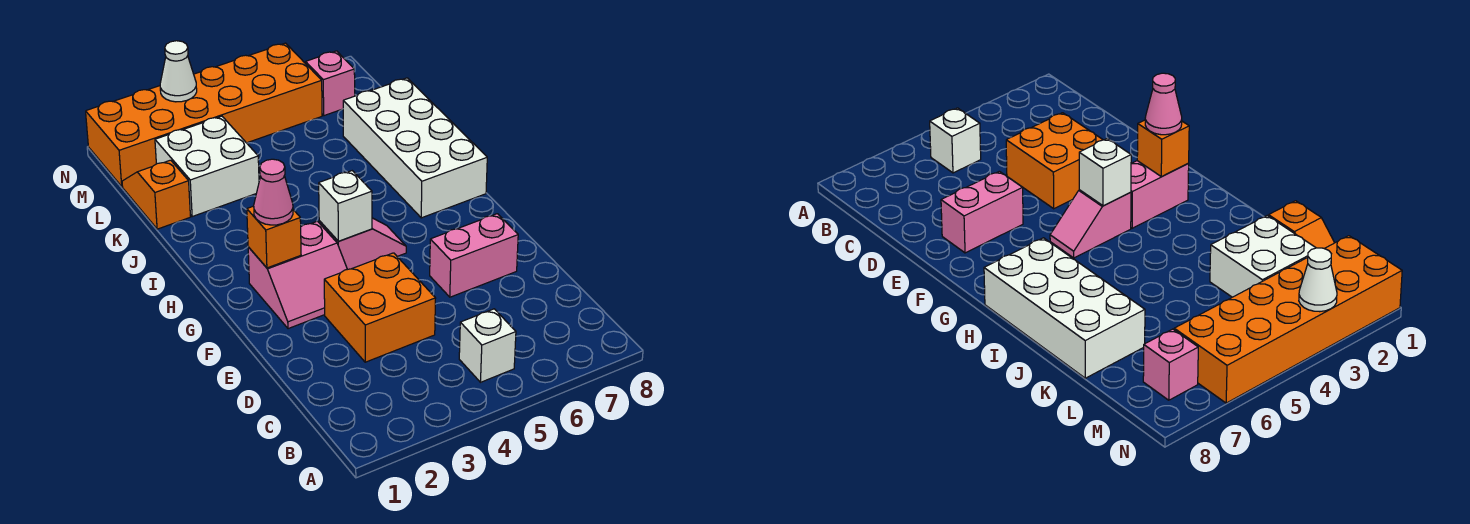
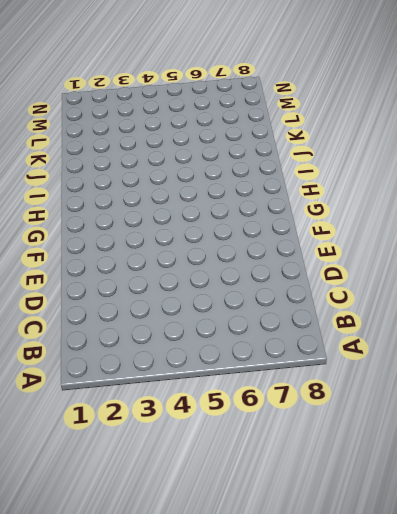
none -> white brick B5 level 1
none -> orange brick D3:E4 level 1
none -> pink brick E6:E7 level 1

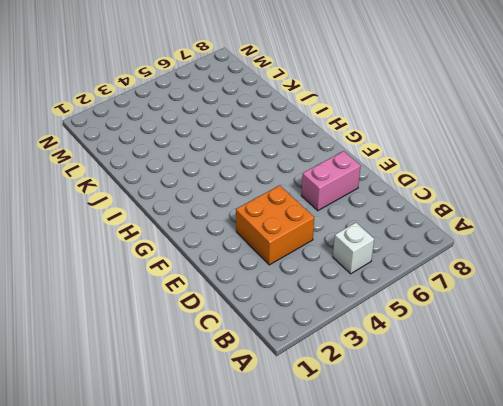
none -> pink slope F2:G3 level 1 top G
none -> pink slope G4:G5 level 1 top 4
none -> white brick H7:K8 level 1

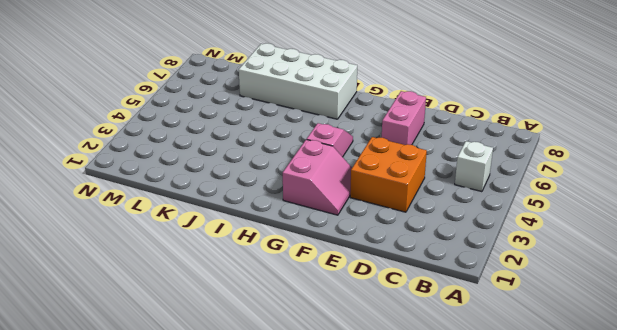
none -> orange slope K1:L1 level 1 top K
none -> white brick K2:L3 level 1
none -> orange brick M1:N6 level 1

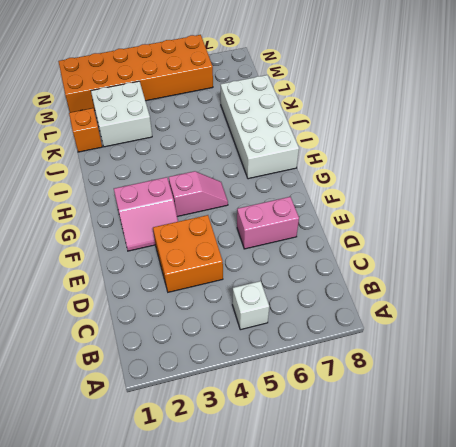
none -> pink brick M7 level 1
none -> orange brick G2 level 2
none -> white brick G4 level 2

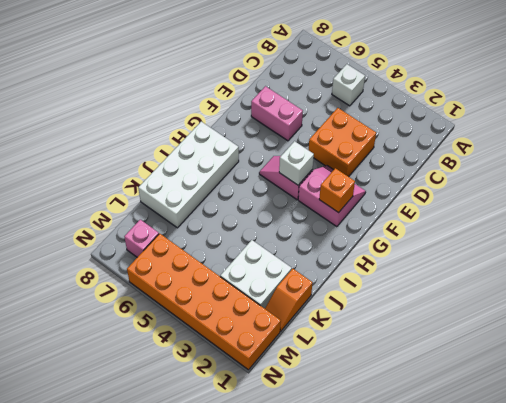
none -> white cone N3 level 2
none -> pink cone G2 level 3

